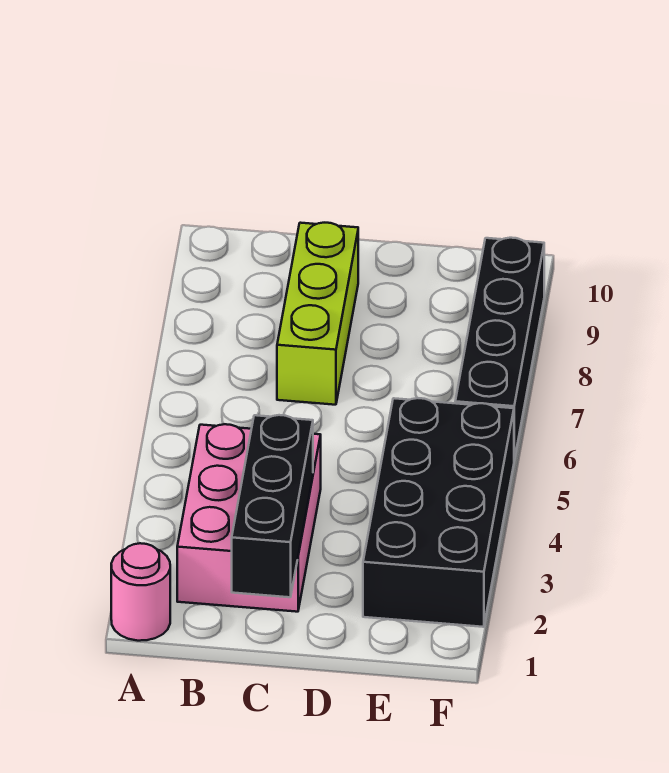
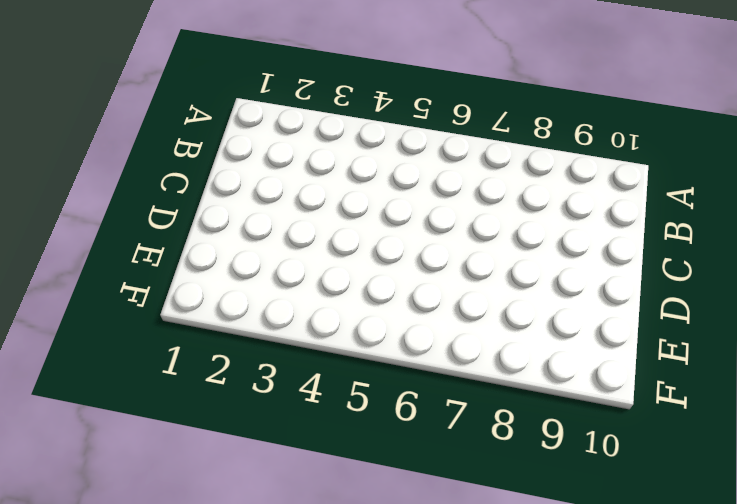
none -> pink round brick A1 level 1
none -> pink brick B2:C4 level 1

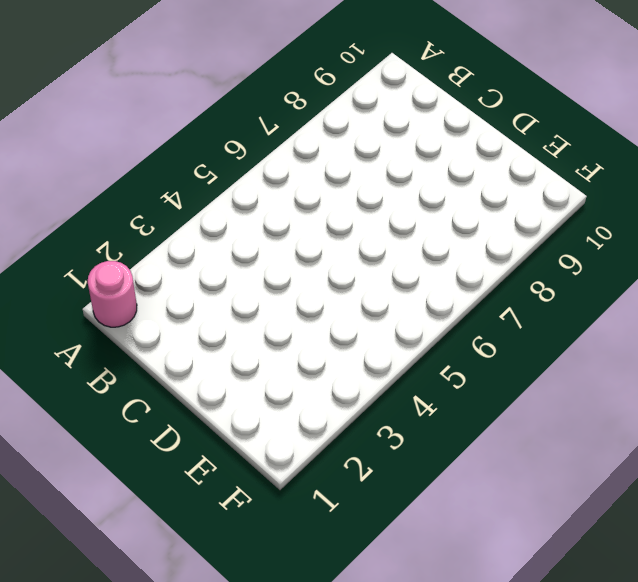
none -> pink brick B2:C4 level 1
none -> lime brick C7:C9 level 1

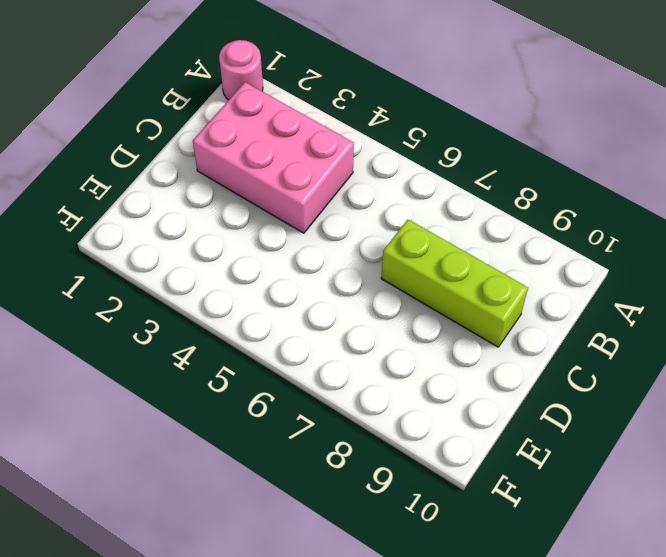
none -> black brick E2:F5 level 1
none -> black brick F6:F9 level 1

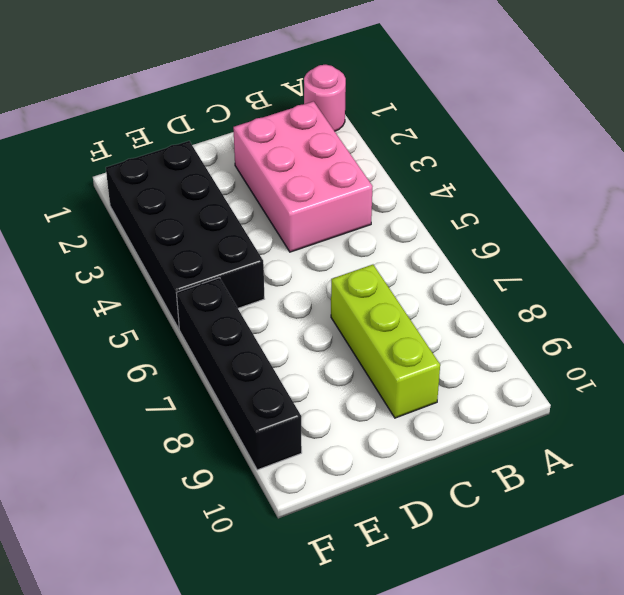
none -> black brick C1:C3 level 2

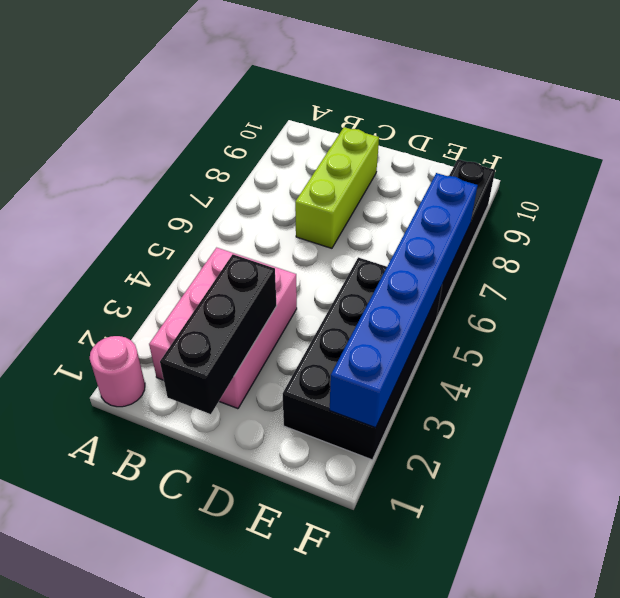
blue brick F2:F7 level 2 -> none

